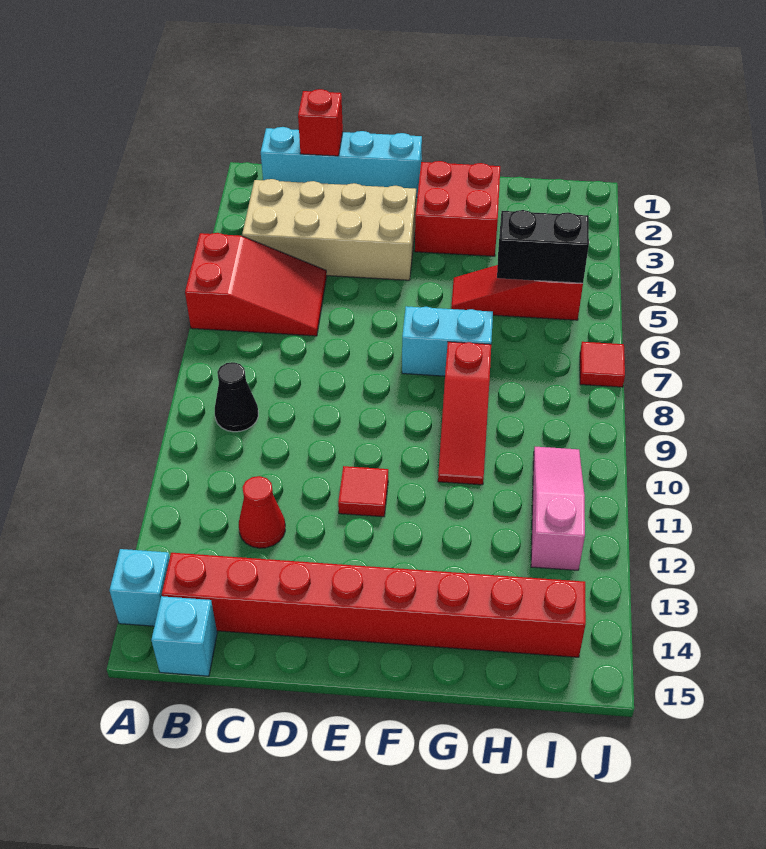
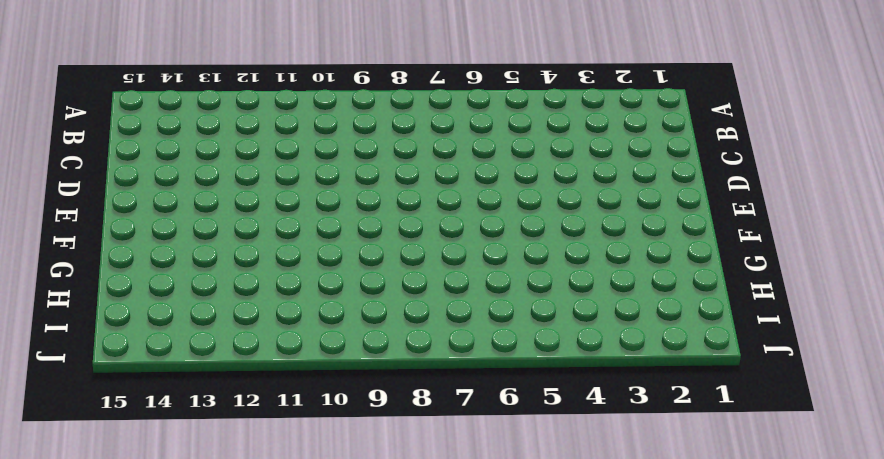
none -> red slope A5:C6 level 1 top A
none -> cyan brick A14 level 1
none -> cyan brick B1:E1 level 1

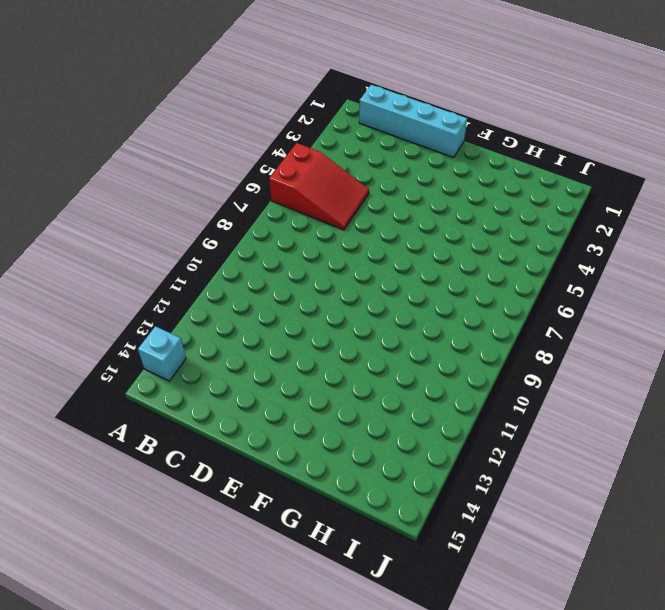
none -> tan brick B3:E4 level 1
none -> black cone B9 level 1
none -> red brick B14:I14 level 1

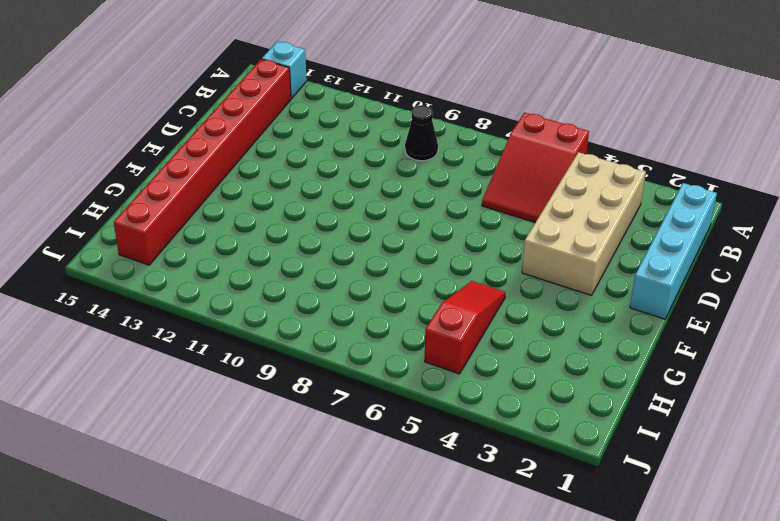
none -> cyan brick B15 level 1
none -> red cone C12 level 1
none -> red tile E11 level 1

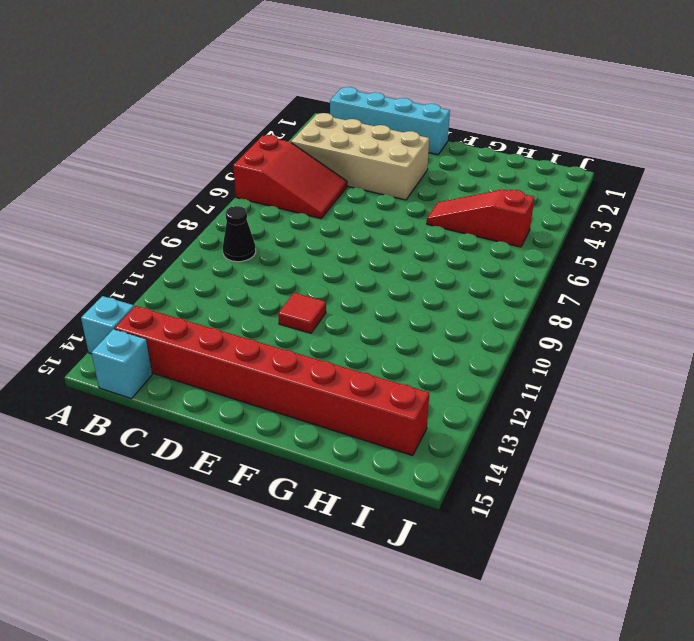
none -> red cone C12 level 1
none -> red brick F2:G3 level 1
none -> cyan brick F7:G7 level 1

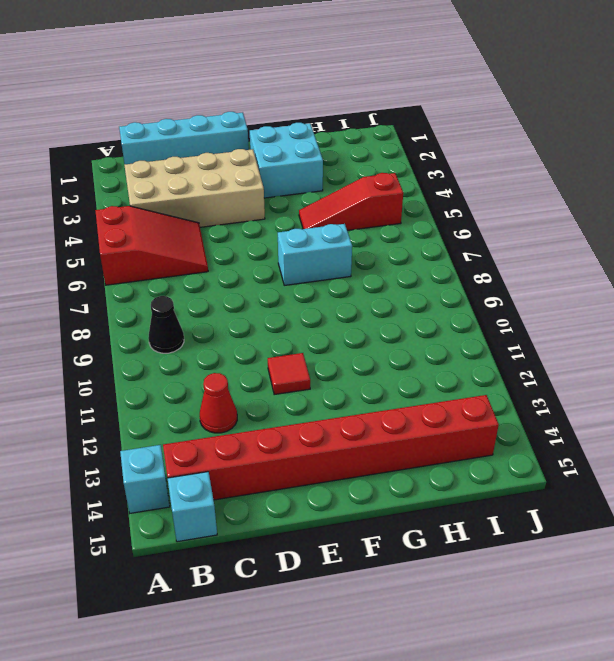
cyan brick F2:G3 level 1 -> red brick F2:G3 level 1
none -> red slope G8:G10 level 1 top 8
none -> pink slope I10:I12 level 1 top 12
none -> red tile J7 level 1

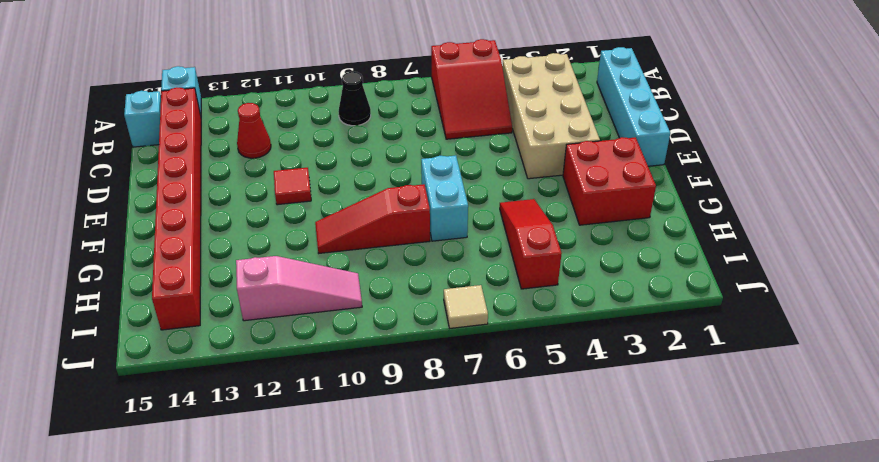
tan tile J7 level 1 -> red tile J7 level 1
none -> red brick C1 level 2
none -> black brick H5:I5 level 2

